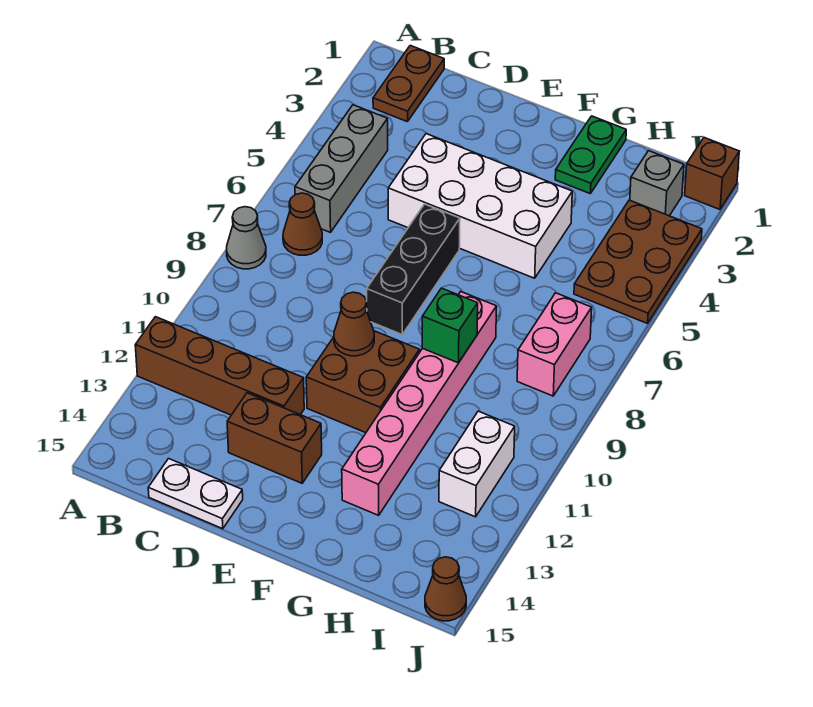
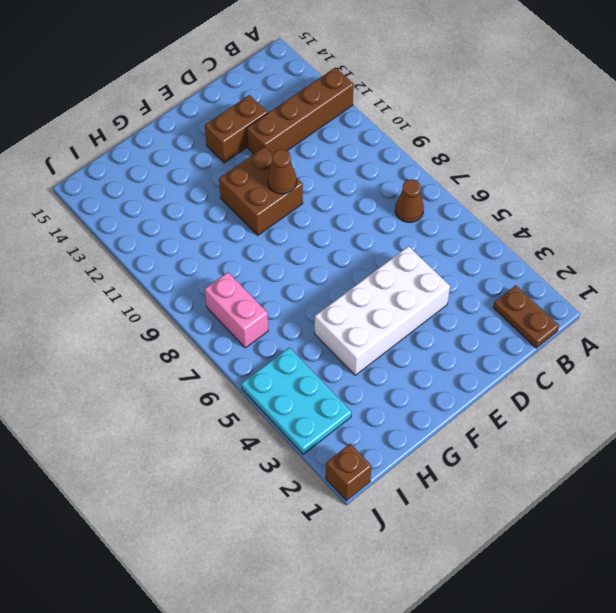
cyan plate I3:J5 level 1 -> brown plate I3:J5 level 1
none -> grey cone A8 level 1
none -> grey brick B4:B6 level 1
none -> white plate C15:D15 level 1

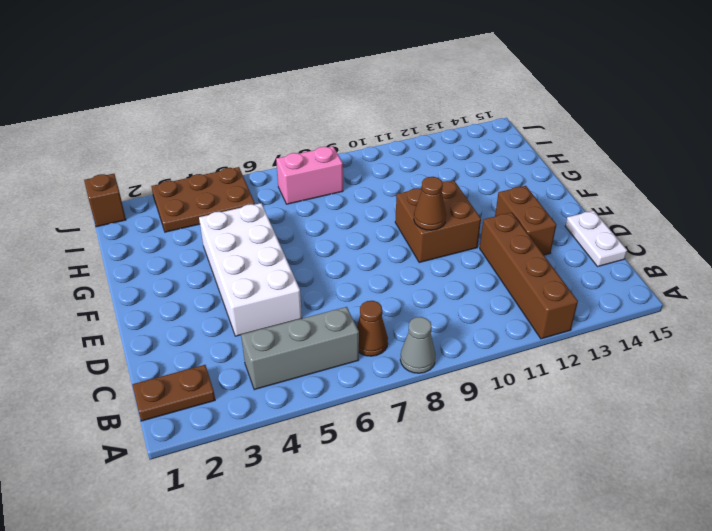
none -> black brick E6:E8 level 1
none -> green plate G1:G2 level 1
none -> pink brick G8:G13 level 1

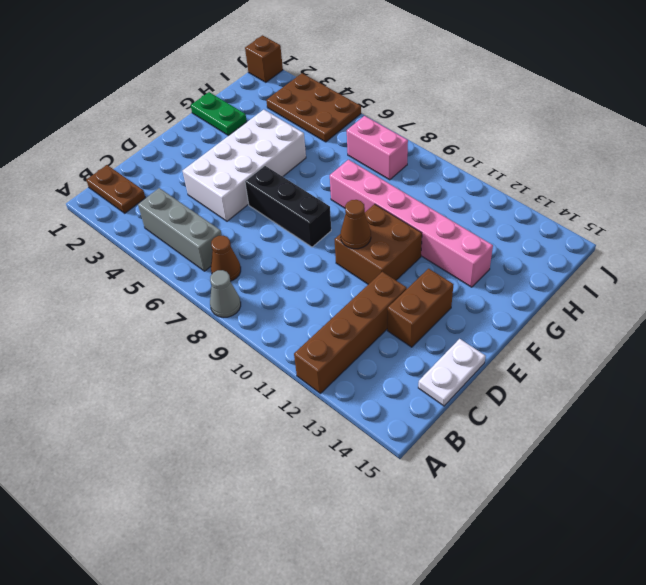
none -> grey brick I2 level 1
none -> white brick I11:I12 level 1
none -> brown cone J15 level 1

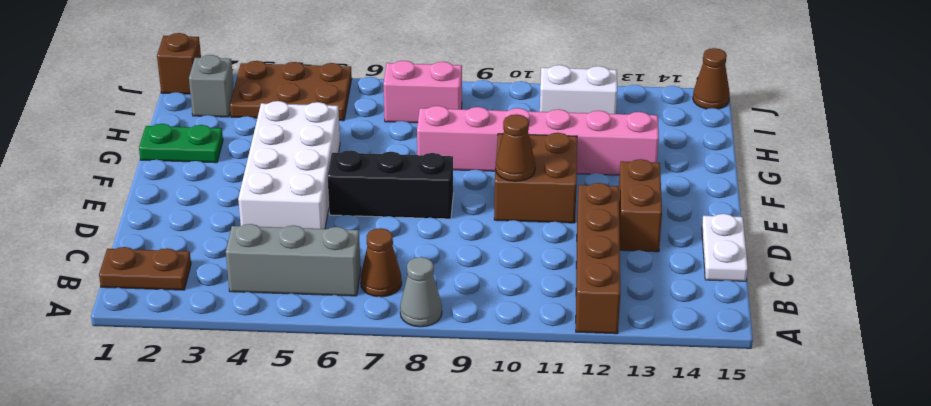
none -> green brick G9 level 2

